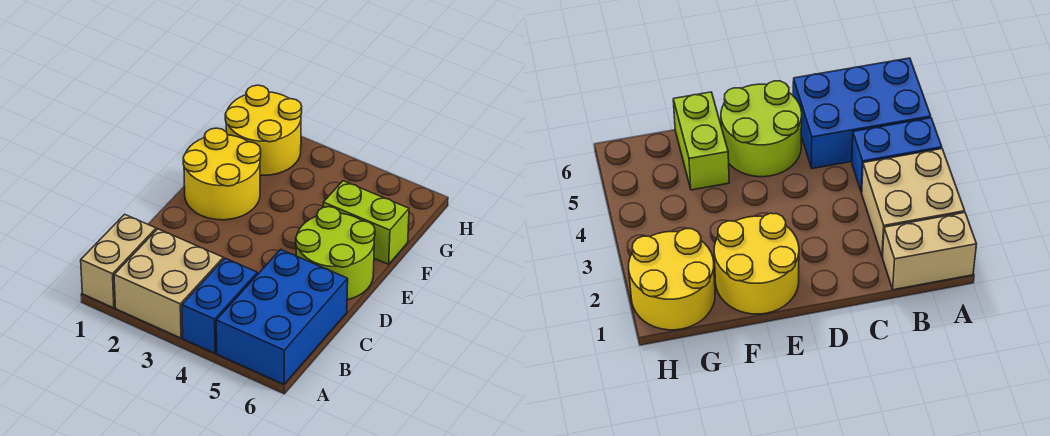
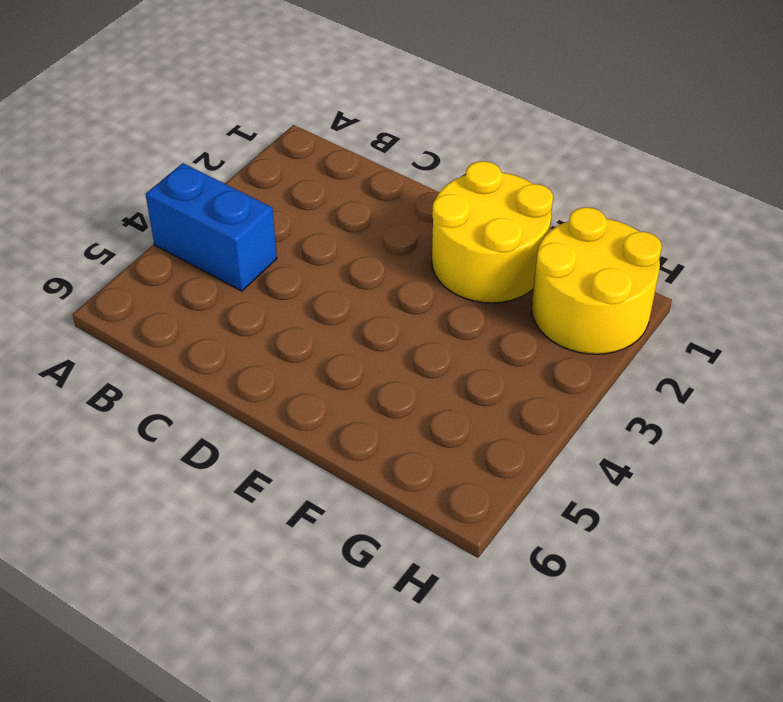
none -> tan brick A1:B1 level 1
none -> tan brick A2:B3 level 1

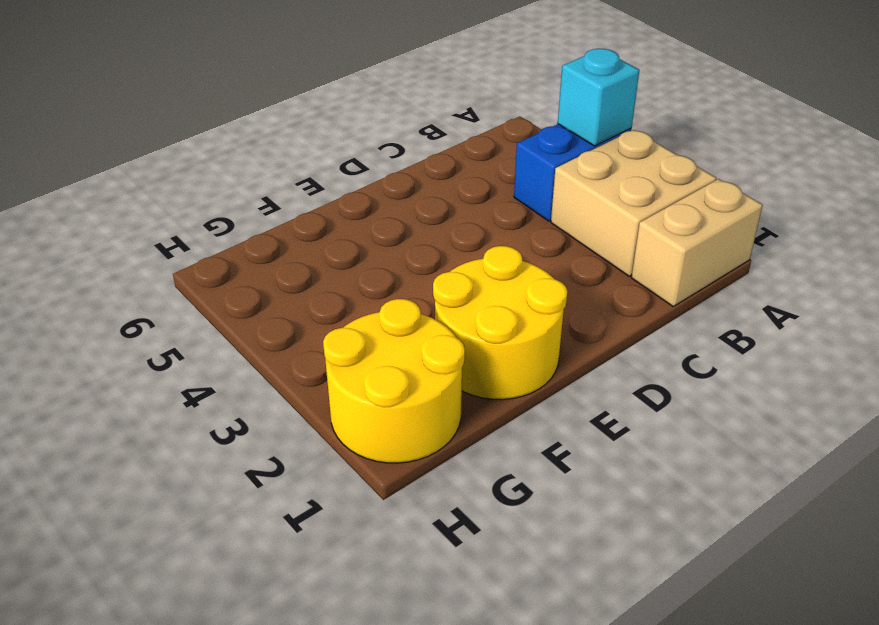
cyan brick A4 level 2 -> none
none -> blue brick A5:C6 level 1
none -> lime round brick D5:E6 level 1

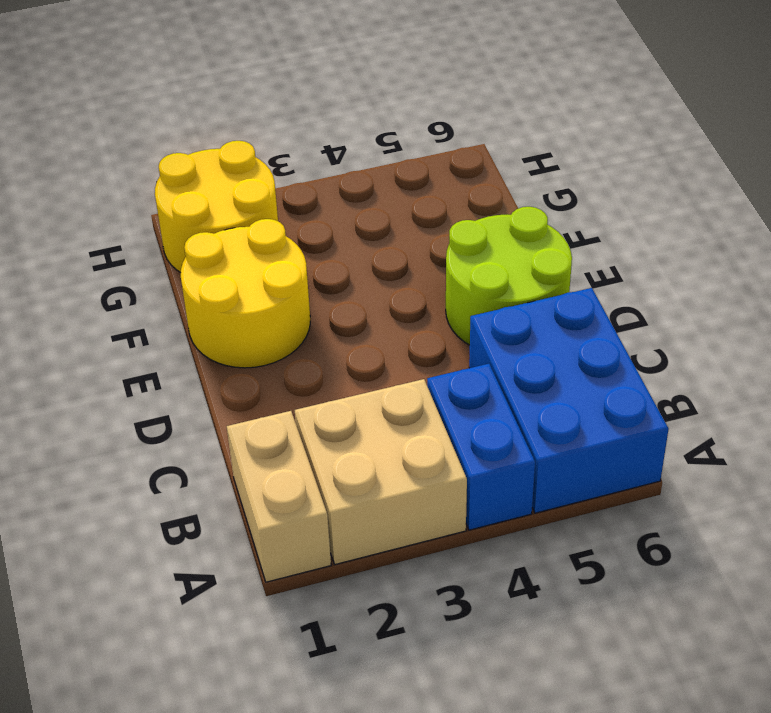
none -> lime brick F5:F6 level 1

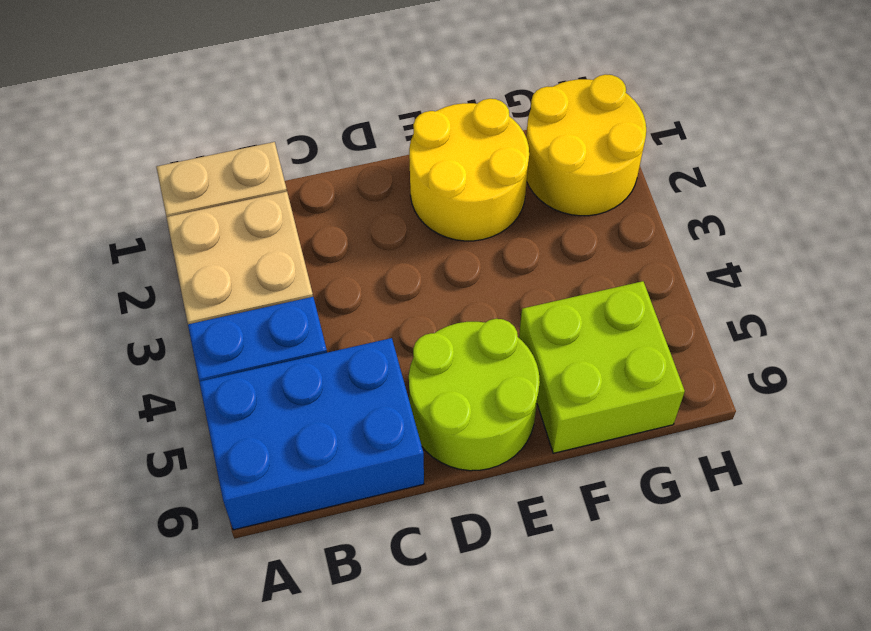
lime brick F5:G6 level 1 -> lime brick F5:F6 level 1

